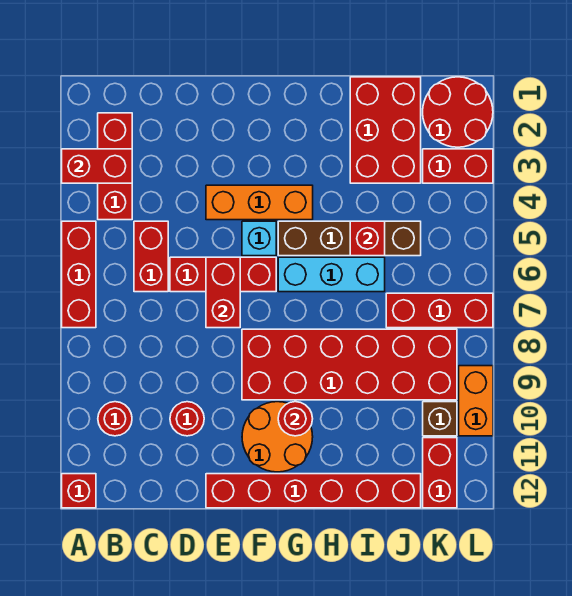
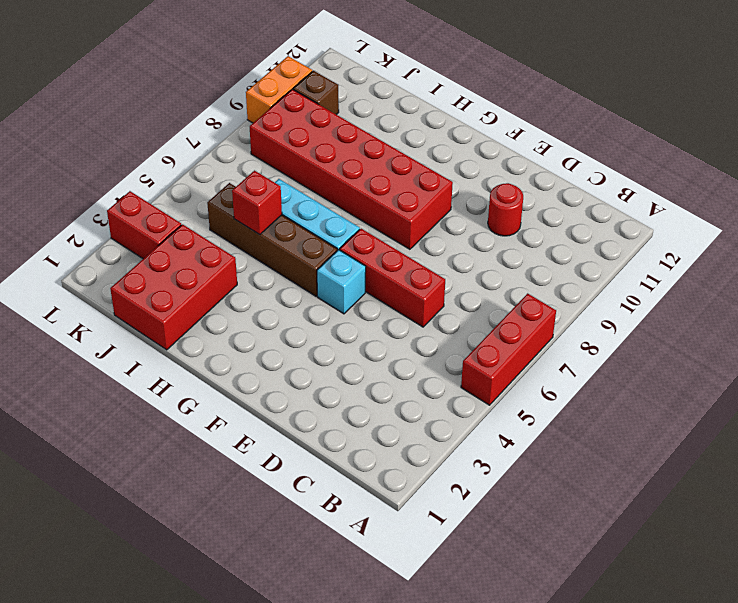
none -> red brick A12 level 1
none -> red brick B2:B4 level 1
none -> red round brick B10 level 1

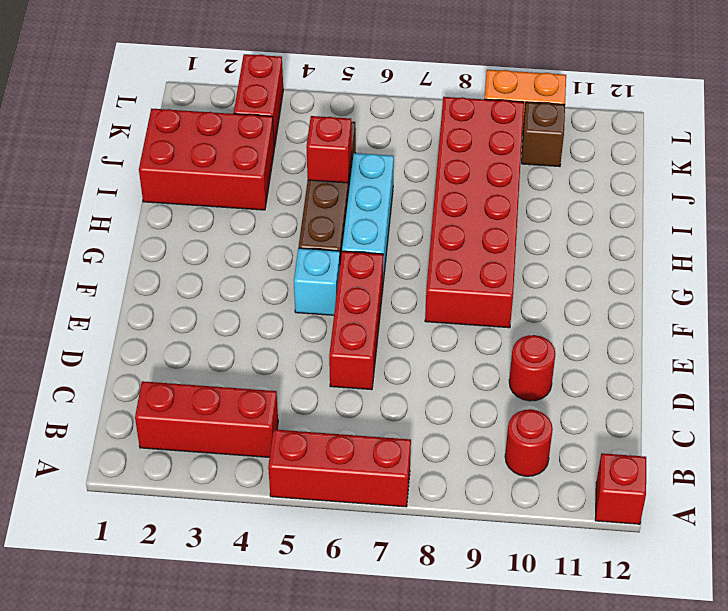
none -> red brick C5:C6 level 1
none -> orange brick E4:G4 level 1
none -> red brick E12:J12 level 1

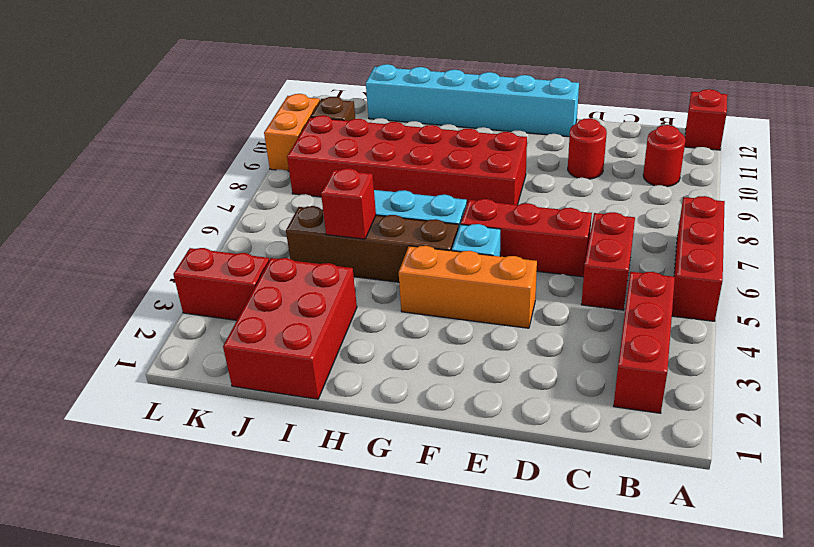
cyan brick E12:J12 level 1 -> red brick E12:J12 level 1
none -> orange round brick F10:G11 level 1
none -> red brick J7:L7 level 1
none -> red round brick K1:L2 level 1

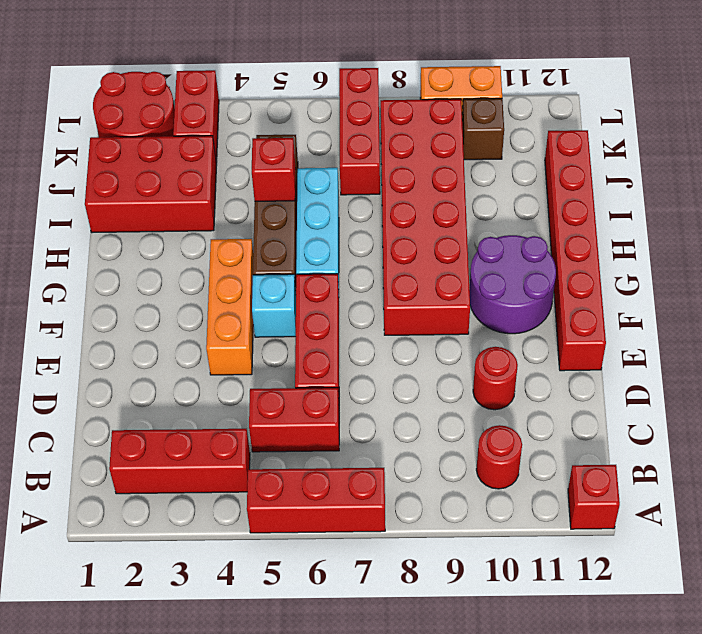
purple round brick F10:G11 level 1 -> orange round brick F10:G11 level 1
none -> red brick K11:K12 level 1
none -> red brick A3:B3 level 2
none -> red brick E6:E7 level 2

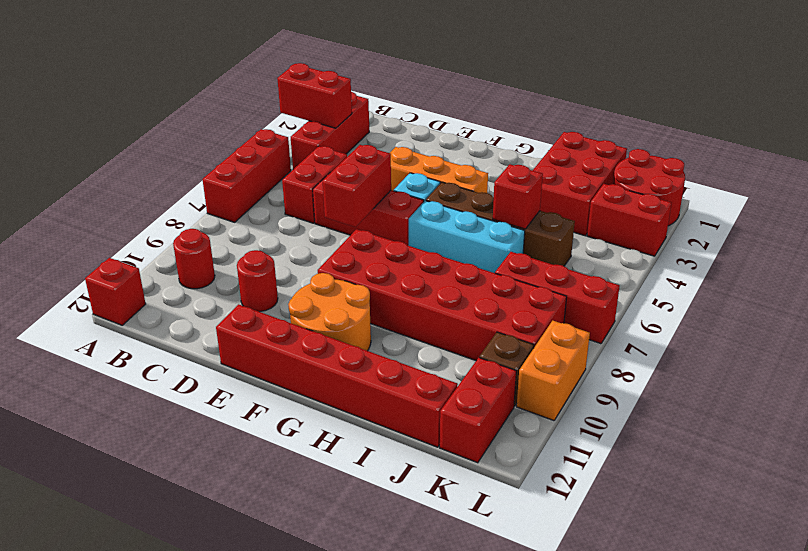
none -> red round brick G10 level 2

